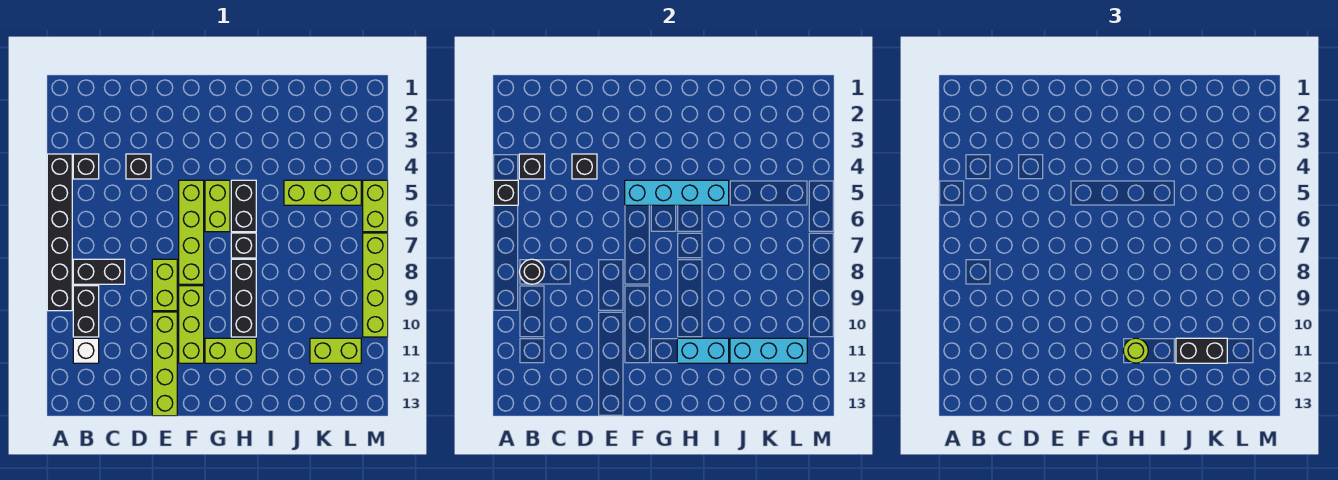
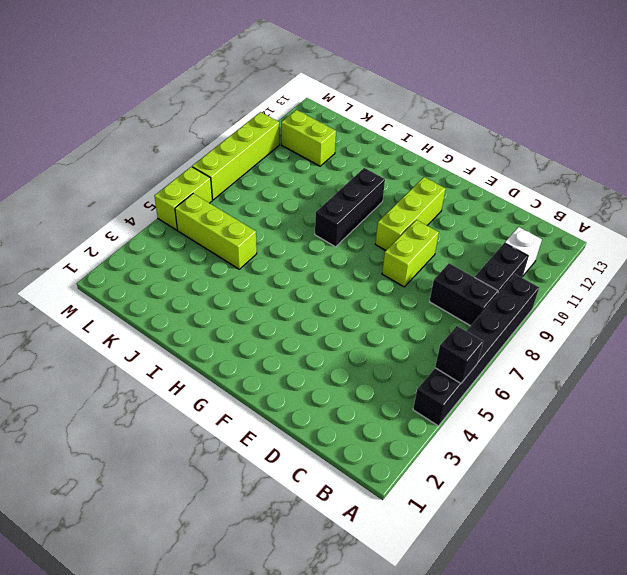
none -> black brick B4 level 1
none -> black brick D4 level 1
none -> lime brick E10:E13 level 1

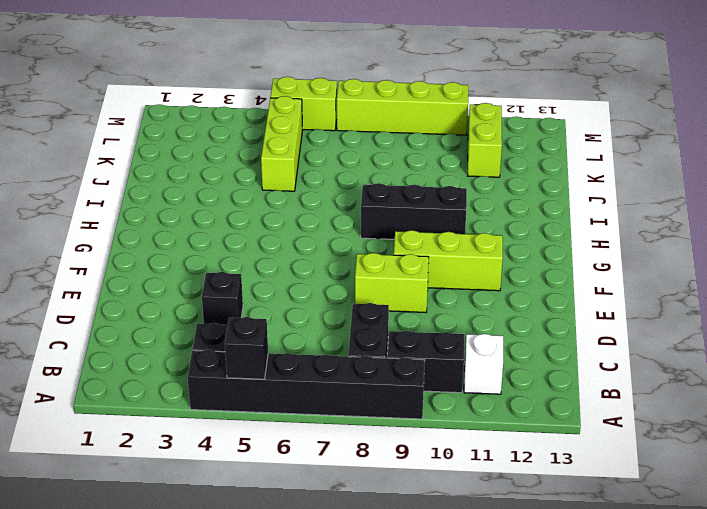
none -> lime brick E10:E13 level 1
none -> lime brick F5:F8 level 1
none -> lime brick G5:G6 level 1

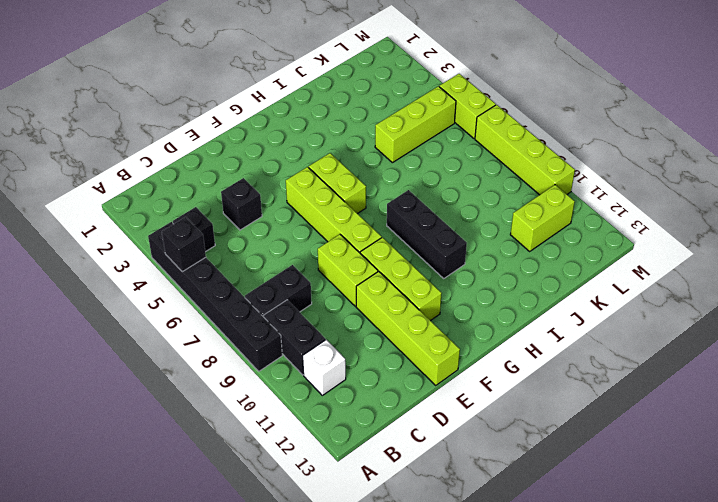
none -> lime brick G11:H11 level 1
none -> black brick H5:H6 level 1
none -> black brick H7 level 1

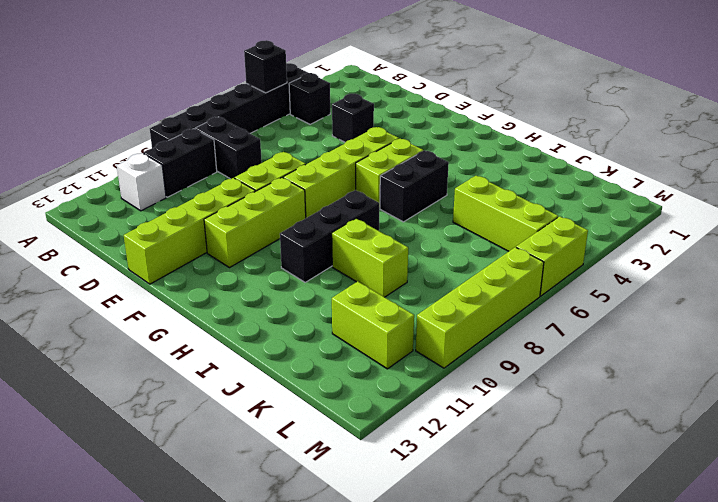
lime brick I9:J9 level 1 -> lime brick G11:H11 level 1
none -> black brick H7 level 1
none -> black brick B4 level 2
none -> black round brick B8 level 2

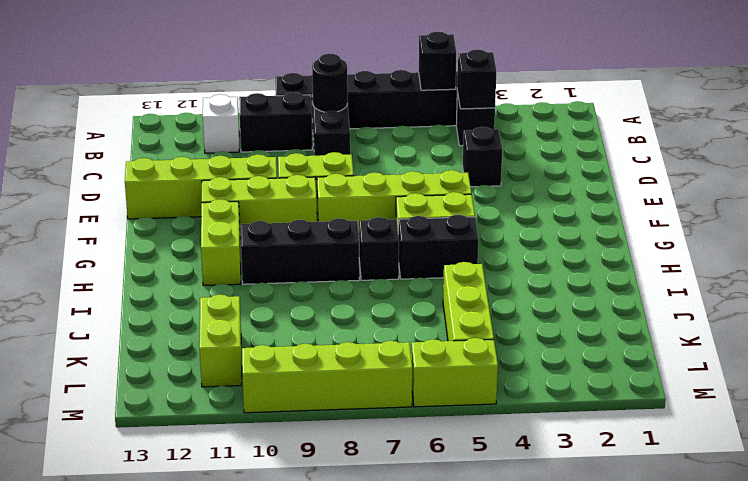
none -> black brick D4 level 2
none -> cyan brick F5:I5 level 2
none -> cyan brick H11:I11 level 2

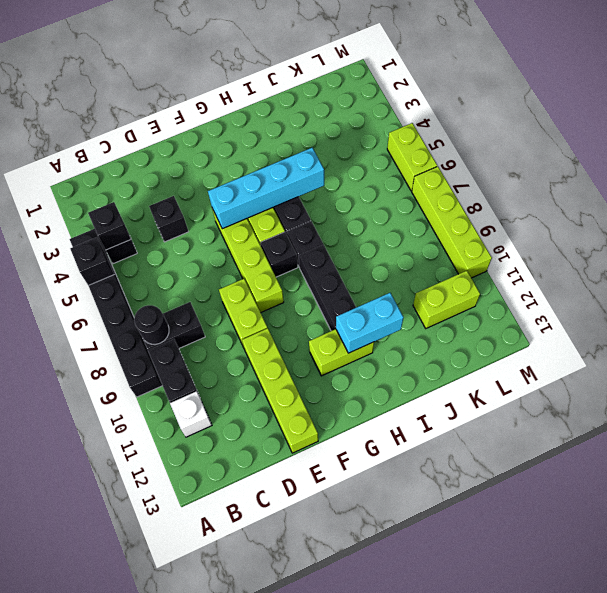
black brick G7 level 1 -> black brick D4 level 2
none -> lime brick F9:F11 level 1
none -> lime brick J5:L5 level 1
none -> cyan brick J11:L11 level 2

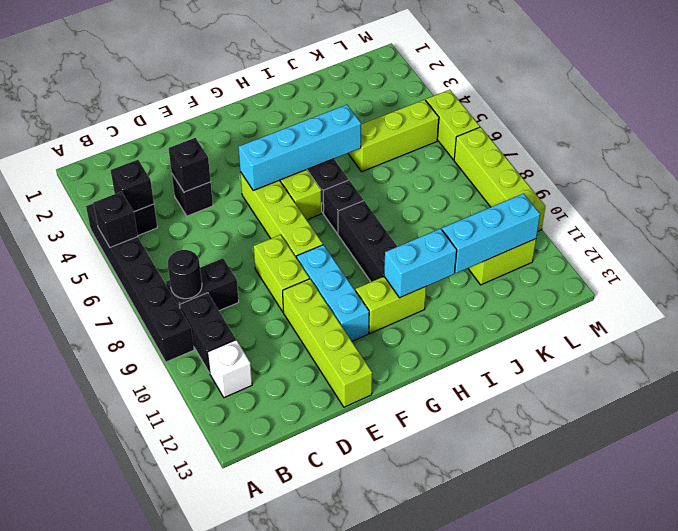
cyan brick F9:F11 level 1 -> lime brick F9:F11 level 1
none -> lime round brick H11 level 3
none -> black brick J11:K11 level 3

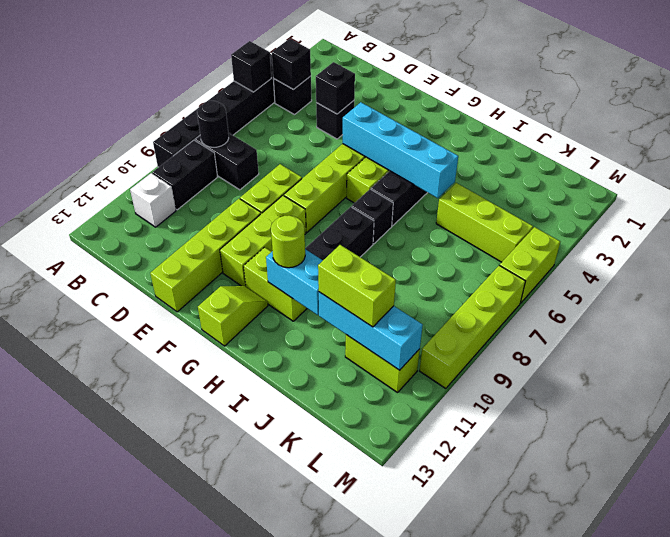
lime slope G12:G13 level 1 top 13 -> none
lime brick J11:K11 level 3 -> black brick J11:K11 level 3

